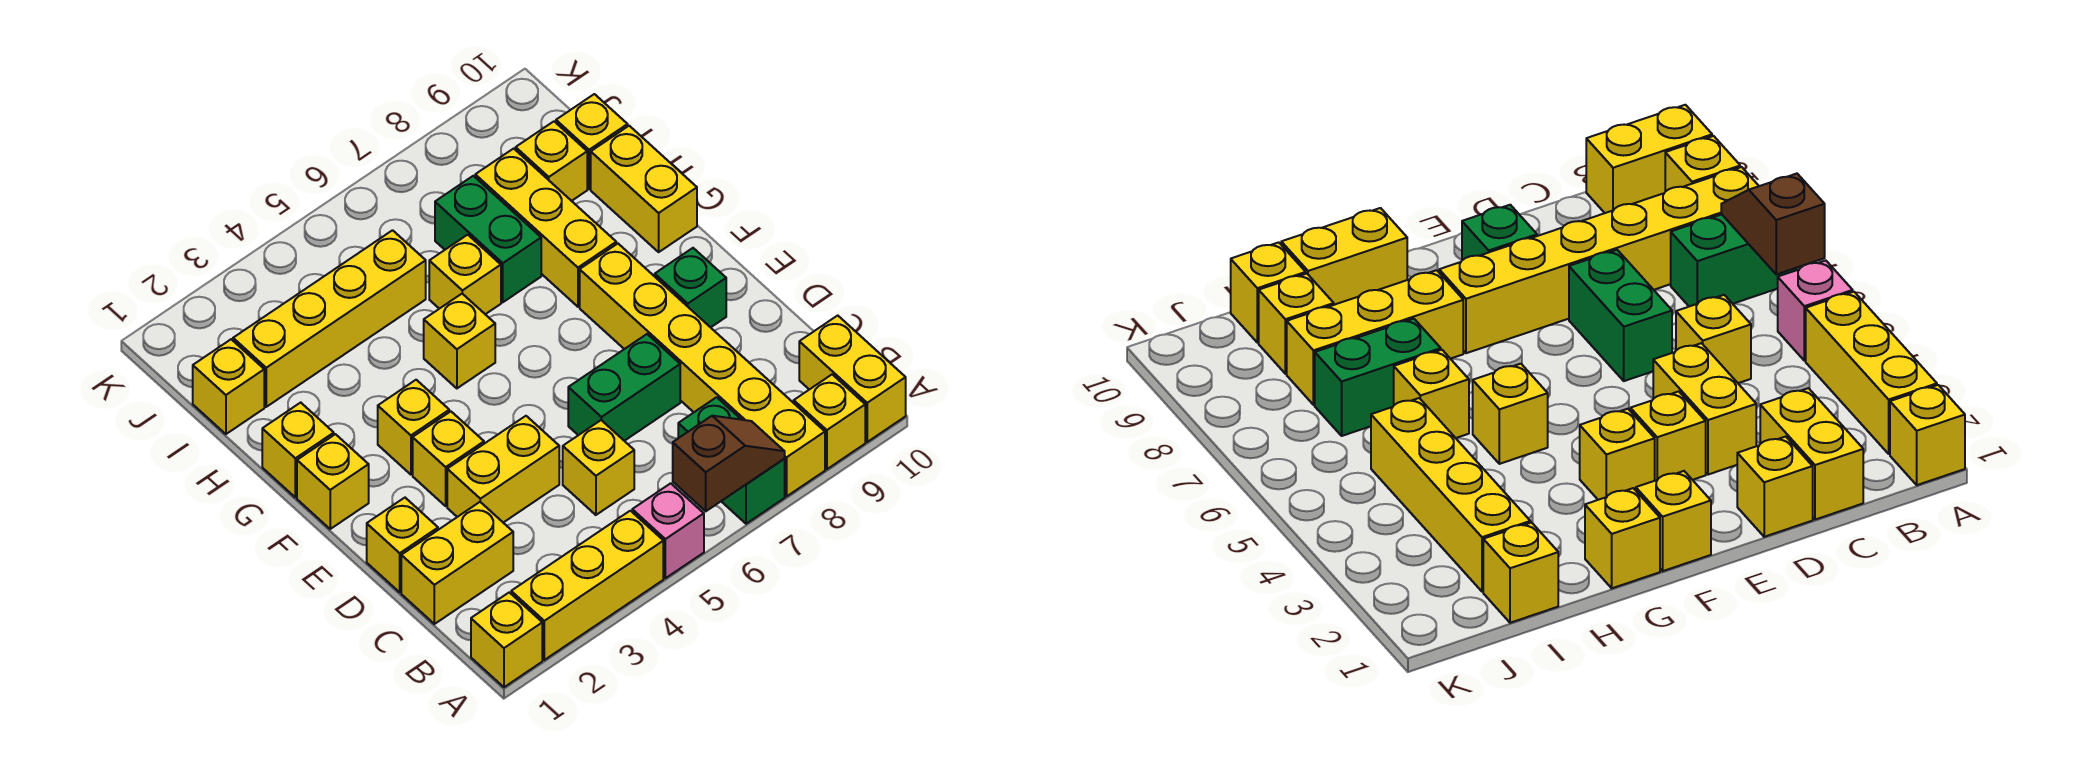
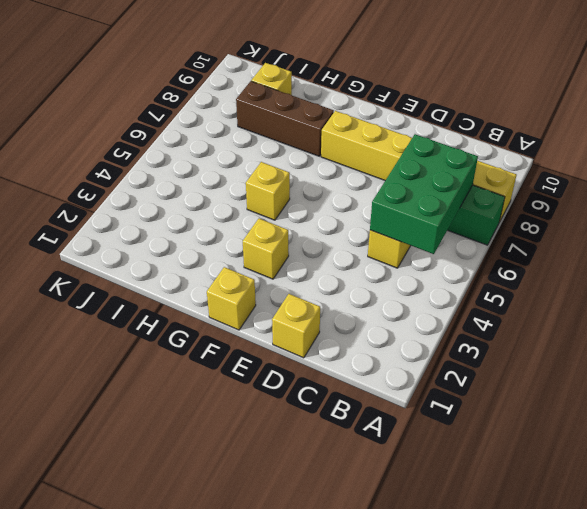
green brick B5:C7 level 2 -> none
brown brick G8:I8 level 1 -> yellow brick G8:I8 level 1
none -> yellow brick A1 level 1
none -> yellow brick A2:A4 level 1
none -> pink brick A5 level 1

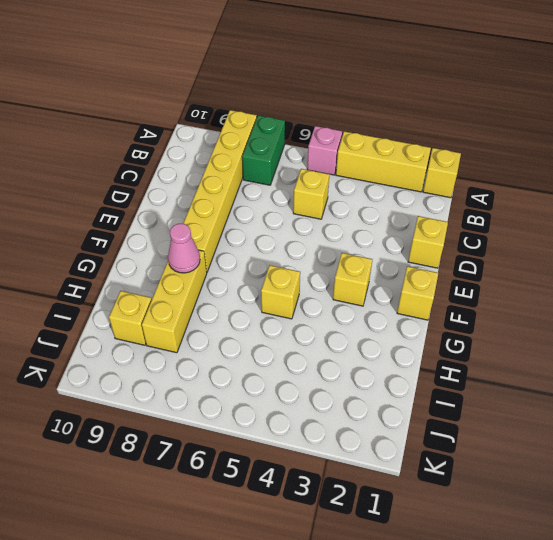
pink cone G8 level 2 -> none
none -> yellow brick A9 level 1
none -> yellow brick A10:B10 level 1
none -> yellow brick C1:C2 level 1

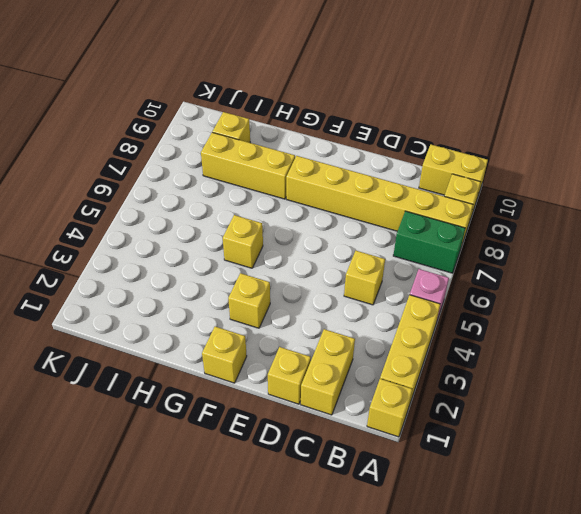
none -> yellow brick D3:D4 level 1
none -> green brick D6:D7 level 1
none -> yellow brick E3 level 1

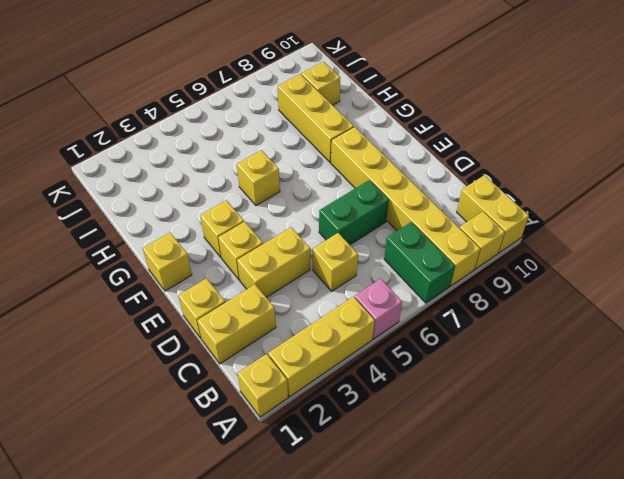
none -> green brick E9 level 1
none -> yellow brick G1 level 1
none -> yellow brick G10:H10 level 1

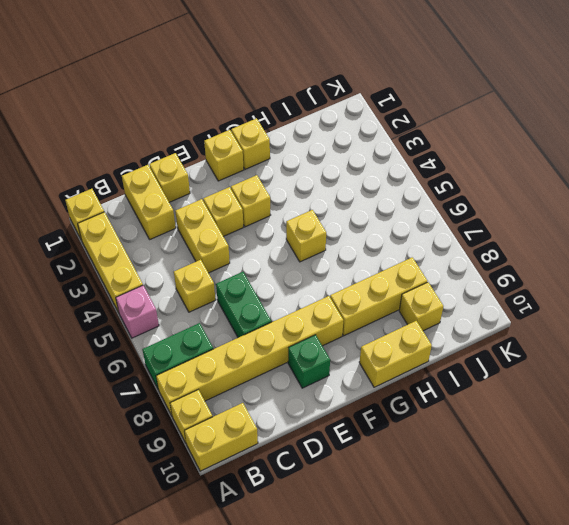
none -> yellow brick H6 level 1
none -> green brick H7:I7 level 1
none -> yellow brick I1 level 1

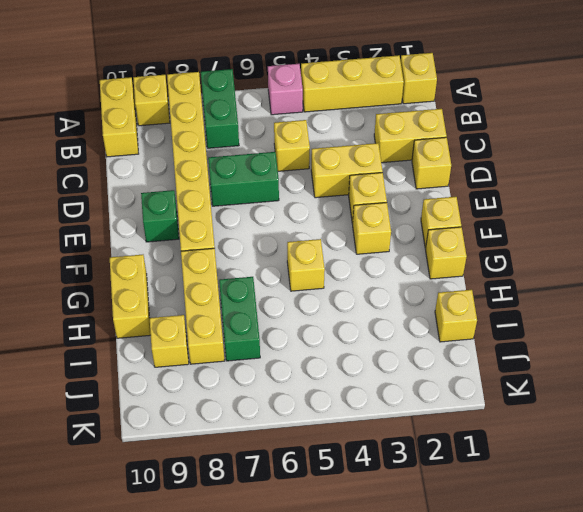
none -> yellow brick H6 level 1
none -> yellow brick I2:I5 level 1
none -> yellow brick I10 level 1

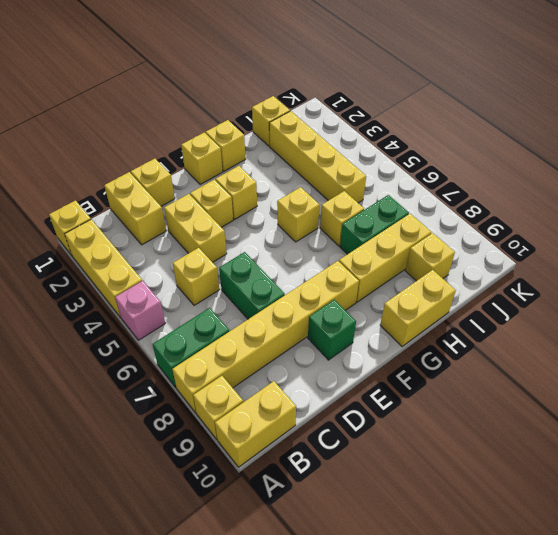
none -> yellow brick I10 level 1
none -> brown slope A6:A7 level 2 top 6

